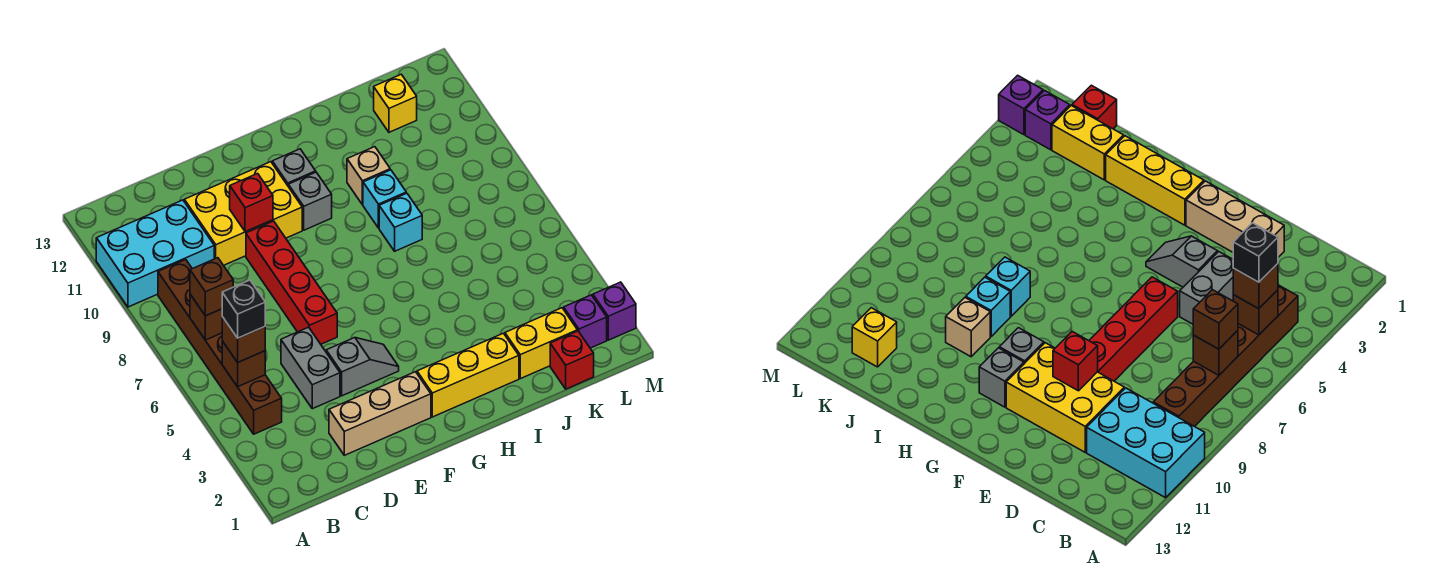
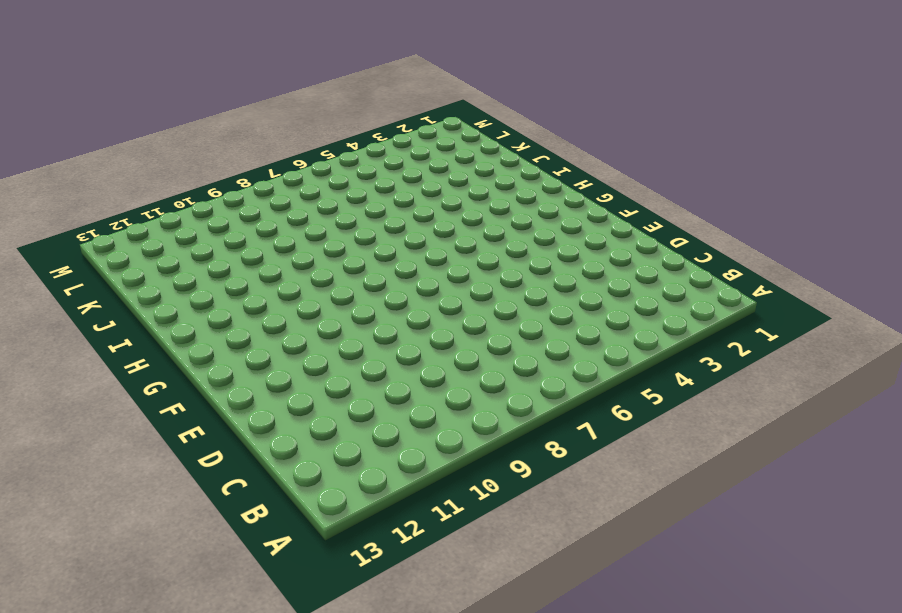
none -> cyan brick A10:C11 level 1
none -> brown brick B4:B9 level 1
none -> tan brick D2:F2 level 1

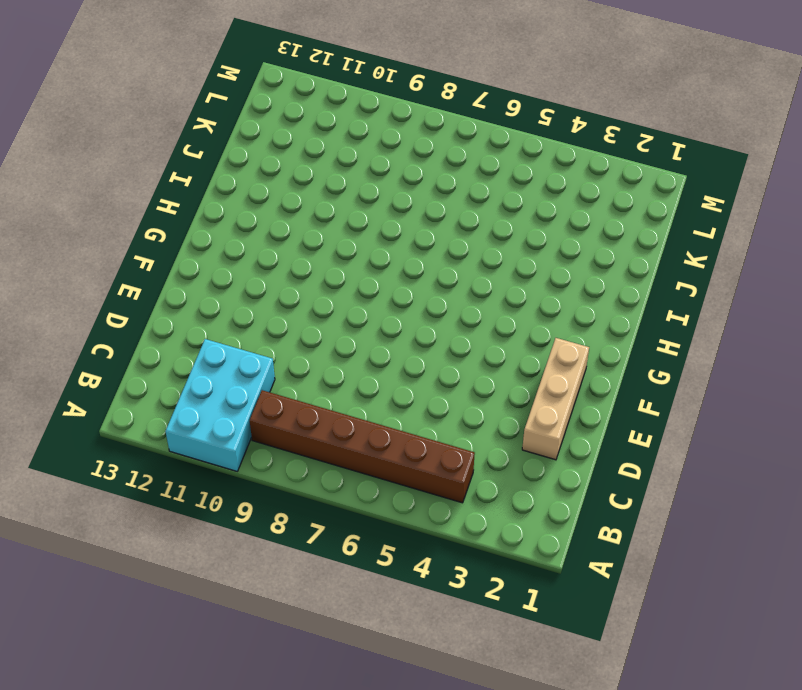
none -> grey brick D4:D5 level 1
none -> yellow brick D10:F11 level 1
none -> grey slope E4:F4 level 1 top E

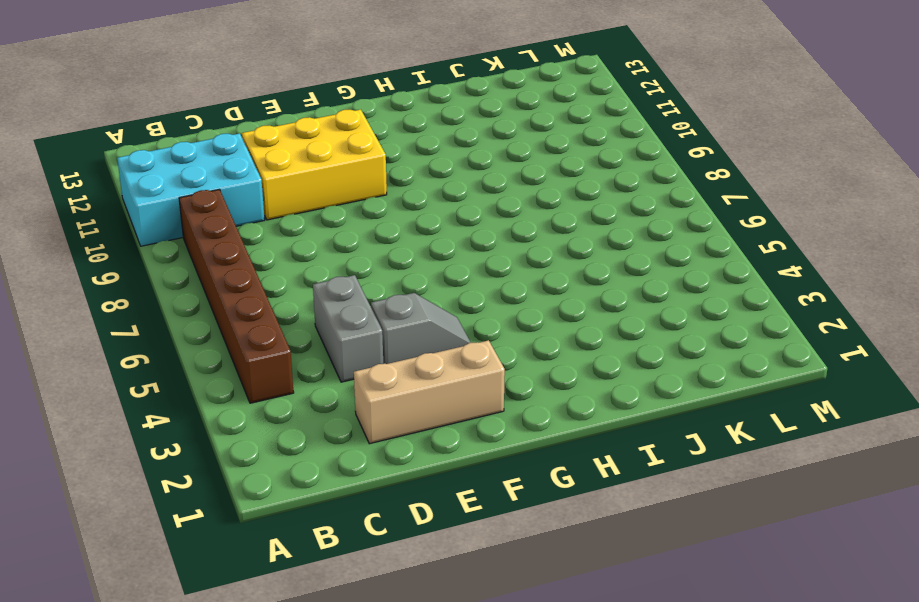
none -> red brick E6:E9 level 1
none -> yellow brick G2:I2 level 1
none -> grey brick G10 level 1

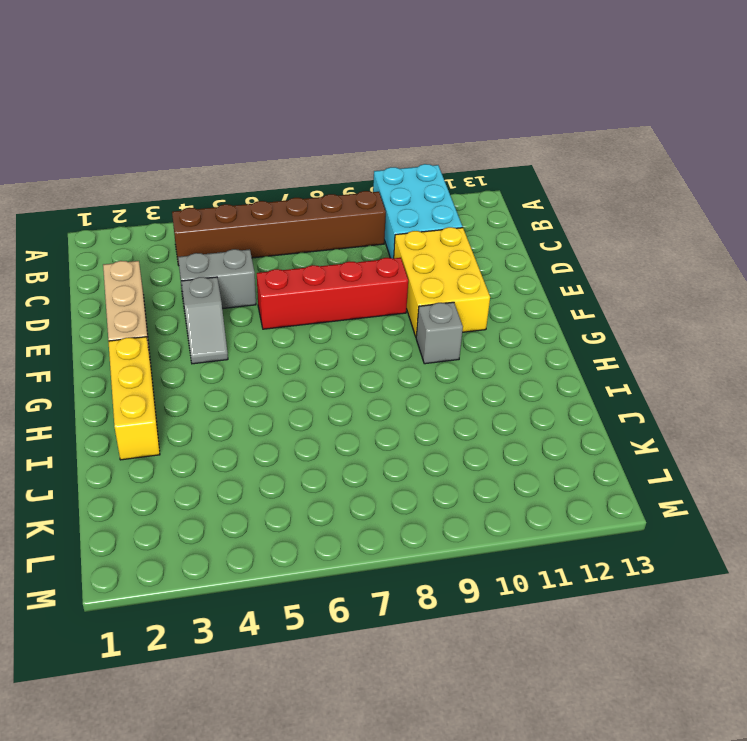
none -> grey brick G11 level 1
none -> cyan brick I8 level 1
none -> cyan brick I9 level 1

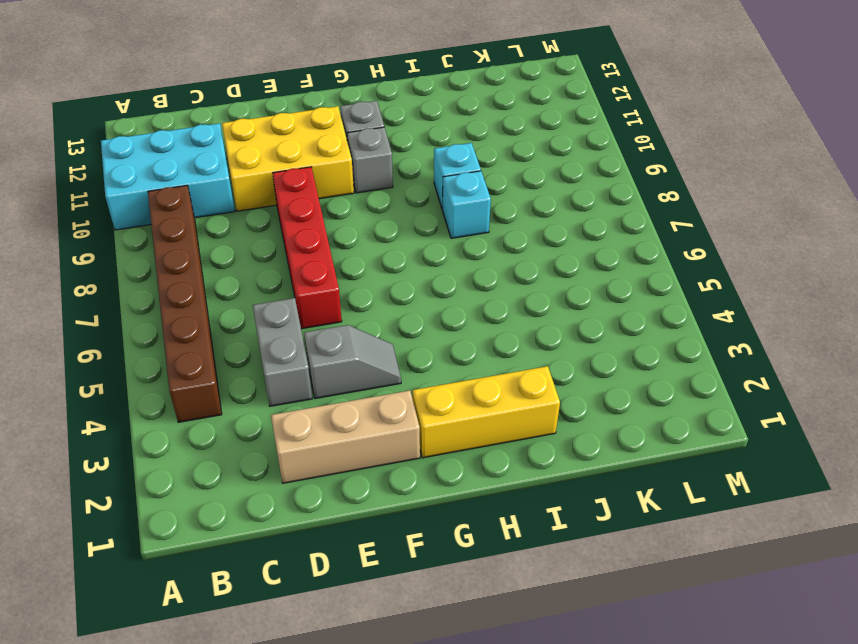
none -> tan brick I10 level 1
none -> yellow brick J2:K2 level 1
none -> red brick K1 level 1

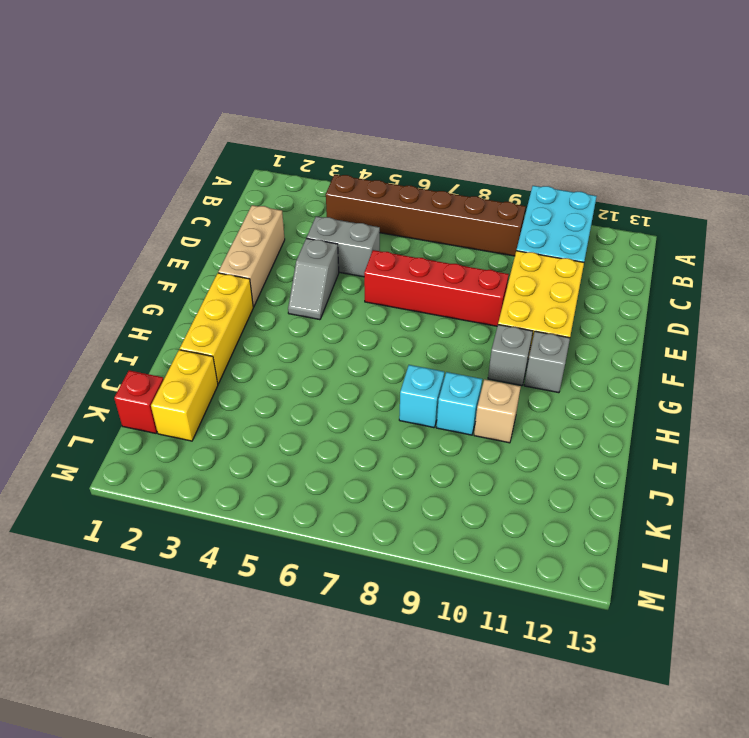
none -> yellow brick K12 level 1
none -> purple brick L2 level 1
none -> purple brick M2 level 1

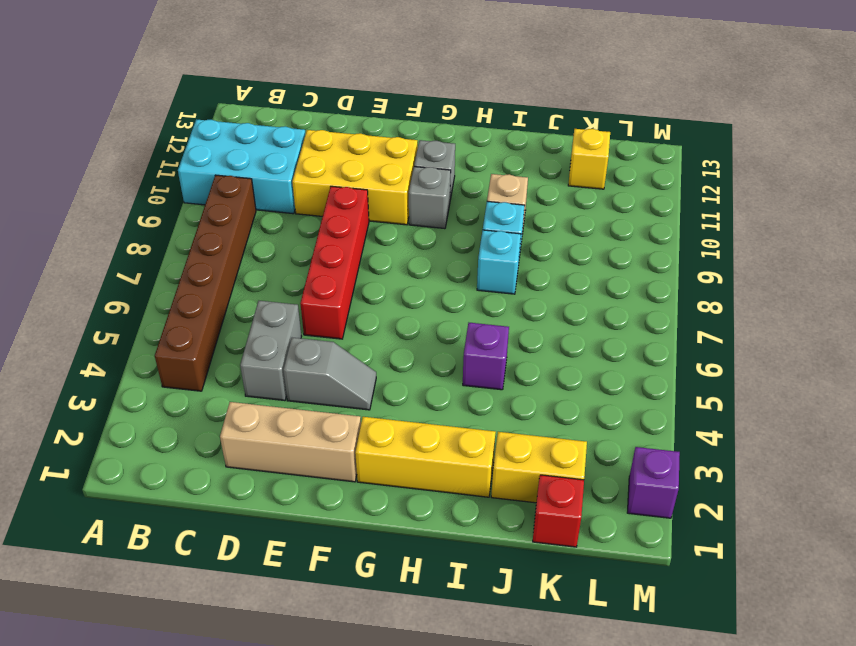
purple brick I5 level 1 -> purple brick L2 level 1
none -> brown brick B5 level 2
none -> brown brick B7 level 2
none -> red brick E10 level 2

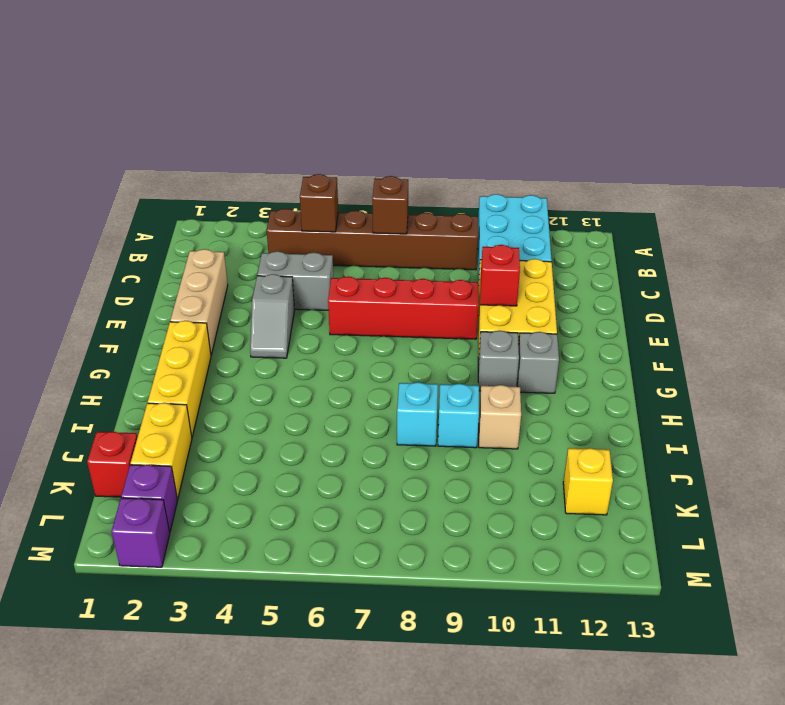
none -> brown brick B5 level 3
none -> brown brick B7 level 3
none -> black brick B5 level 4

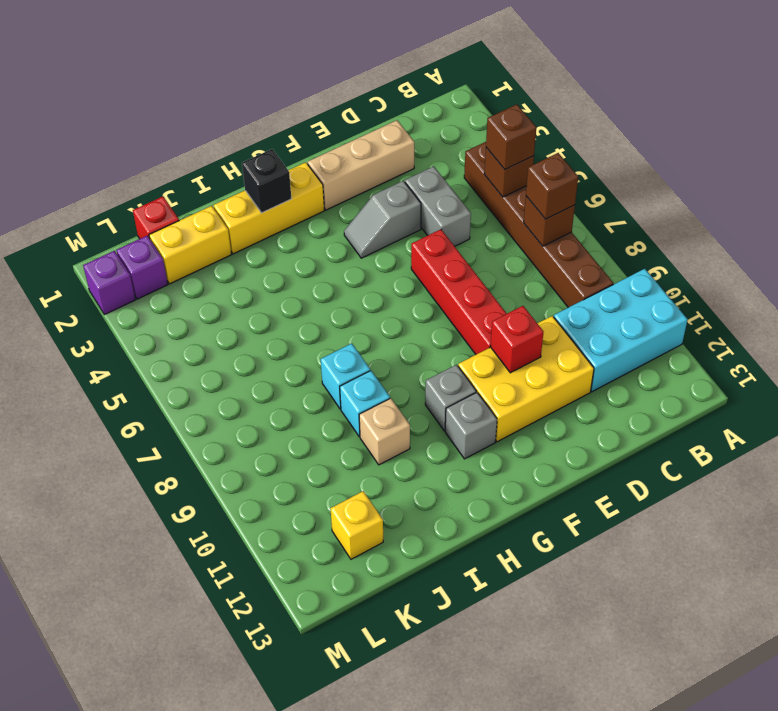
black brick H2 level 2 -> black brick B5 level 4

